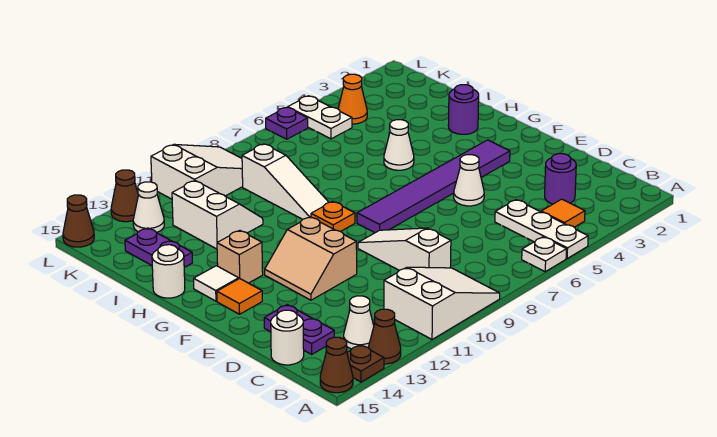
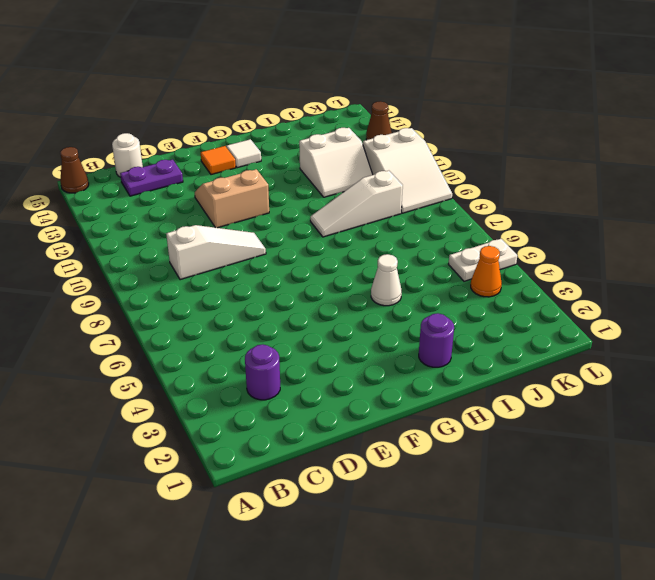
none -> white plate A5:C5 level 1
none -> white plate A6 level 1
none -> white slope A9:B11 level 1 top 11
none -> brown cone A13 level 1

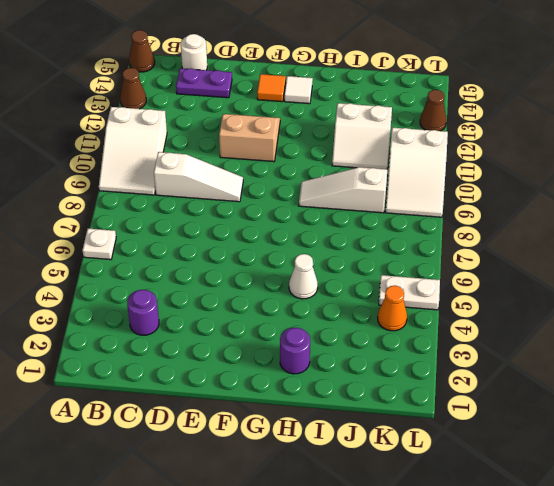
none -> white plate A5:C5 level 1
none -> brown plate A14 level 1
none -> orange tile B4 level 1
none -> white cone B13 level 1

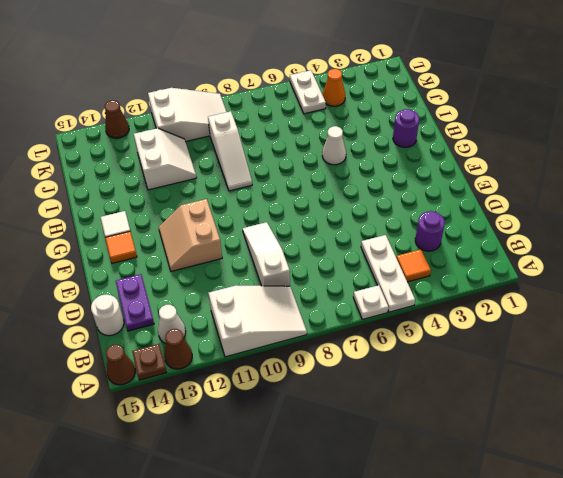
none -> white cone E5 level 1
none -> purple tile F3:F8 level 1
none -> orange plate G9 level 1
none -> tan brick G13 level 1

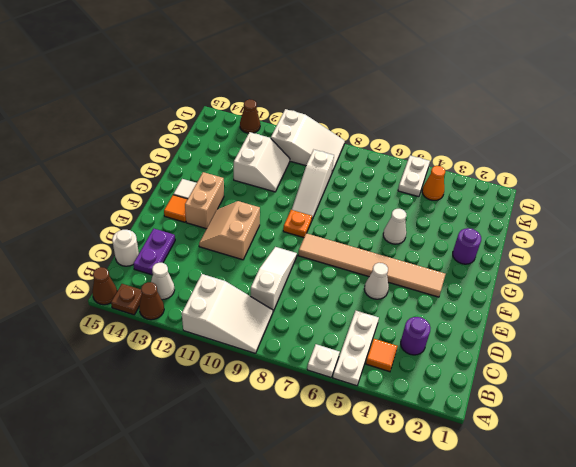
tan tile F3:F8 level 1 -> purple tile F3:F8 level 1
tan brick F13:G13 level 1 -> tan brick G13 level 1
none -> white round brick H15 level 1
none -> purple plate I14:J14 level 1
none -> white cone K13 level 1
none -> purple plate L6 level 1

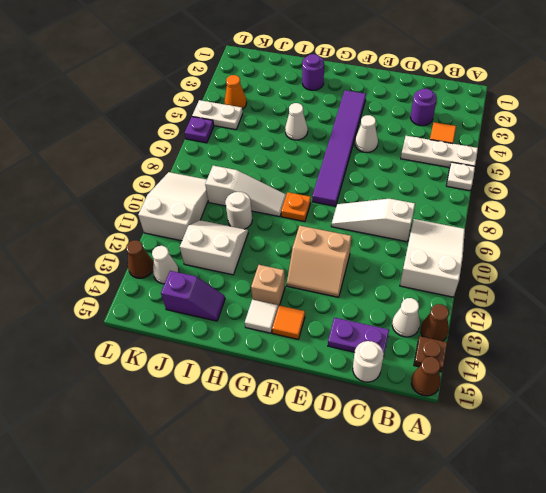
white round brick I10 level 1 -> white round brick H15 level 1
purple slope I14:J14 level 1 top J -> purple plate I14:J14 level 1
none -> brown cone L15 level 1

